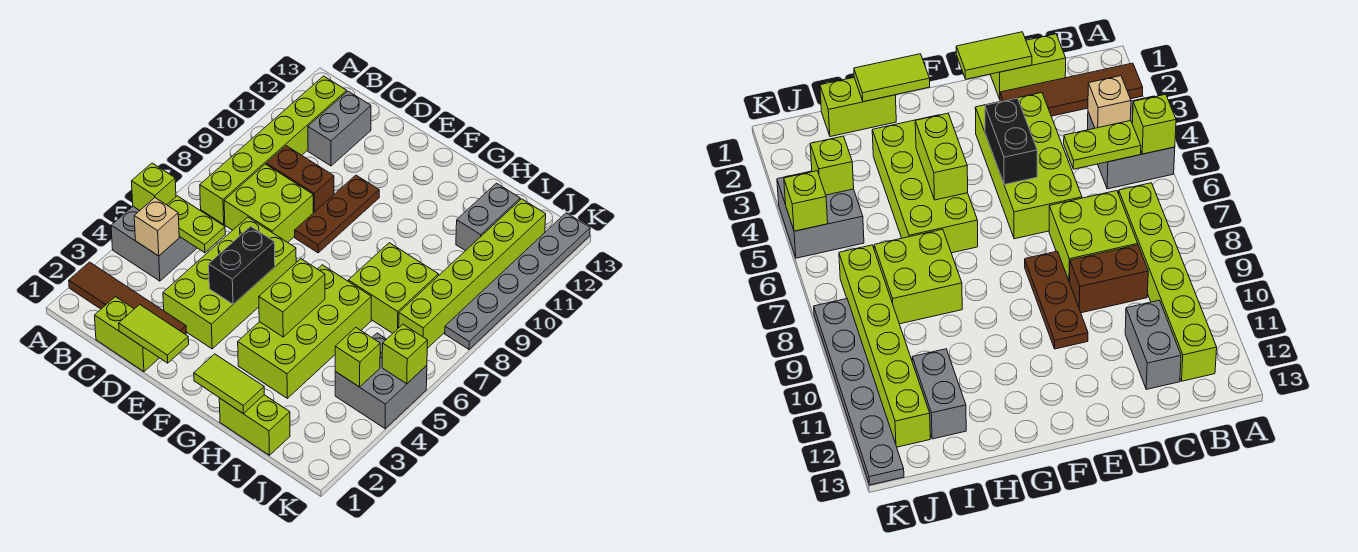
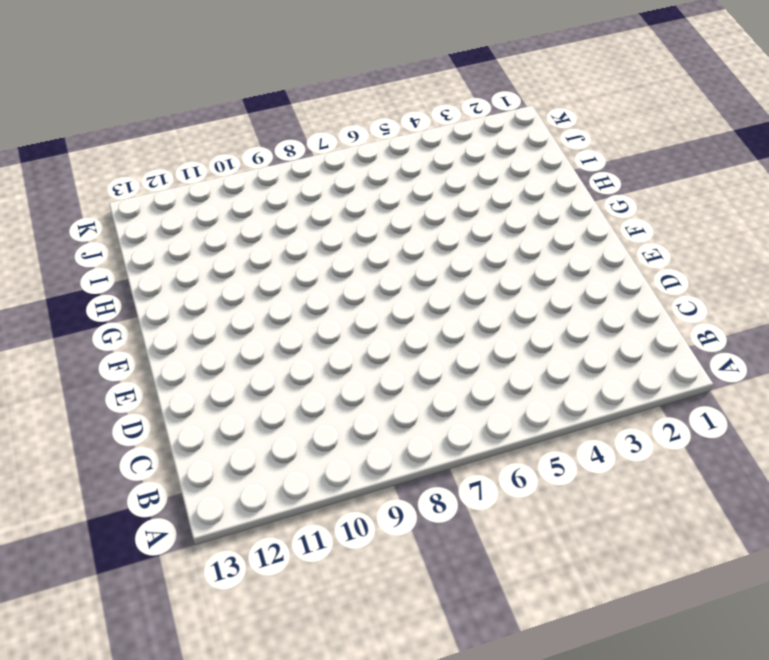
none -> brown tile A2:D2 level 1
none -> grey brick A4:B5 level 1
none -> lime brick B7:B12 level 1

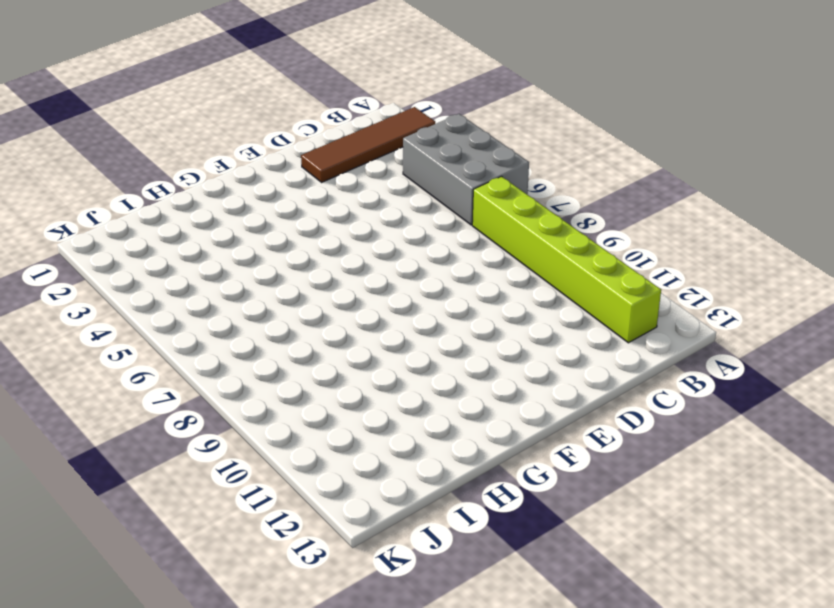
grey brick A4:B6 level 1 -> grey brick A4:B5 level 1
none -> lime brick C1:D1 level 1
none -> lime brick C7:D8 level 1
none -> brown brick C9:D9 level 1

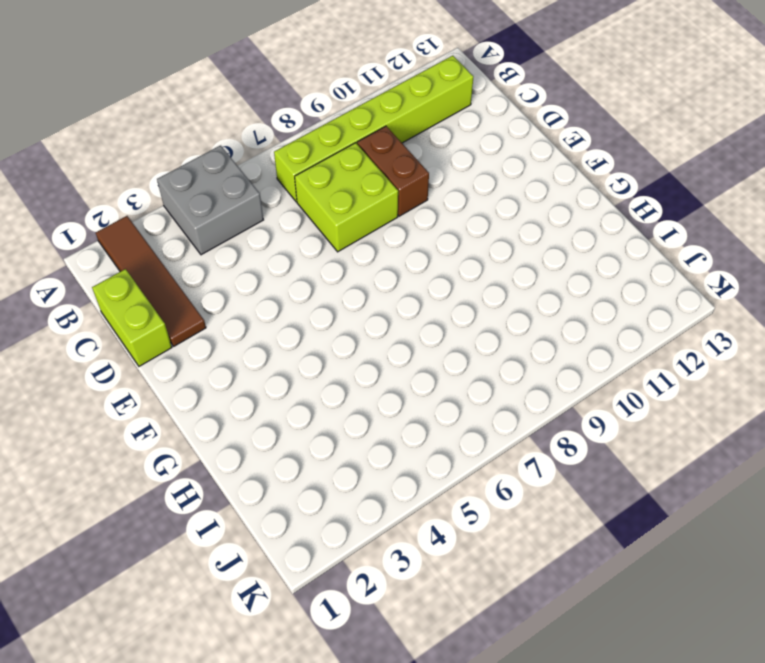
none -> grey brick C11:C12 level 1
none -> lime brick D3:E6 level 1
none -> brown plate E8:E10 level 1

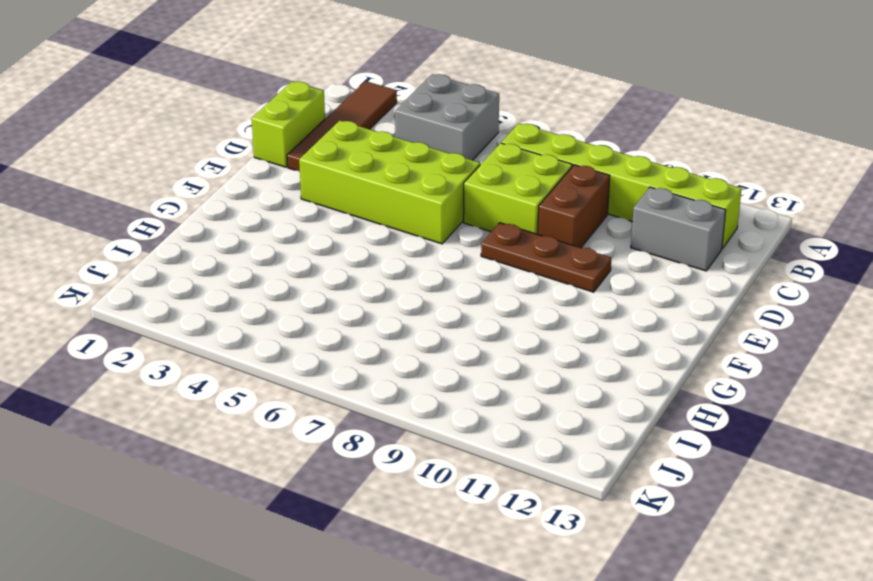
none -> lime brick G3:H6 level 1
none -> lime brick H1:I1 level 1
none -> lime brick H7:I8 level 1

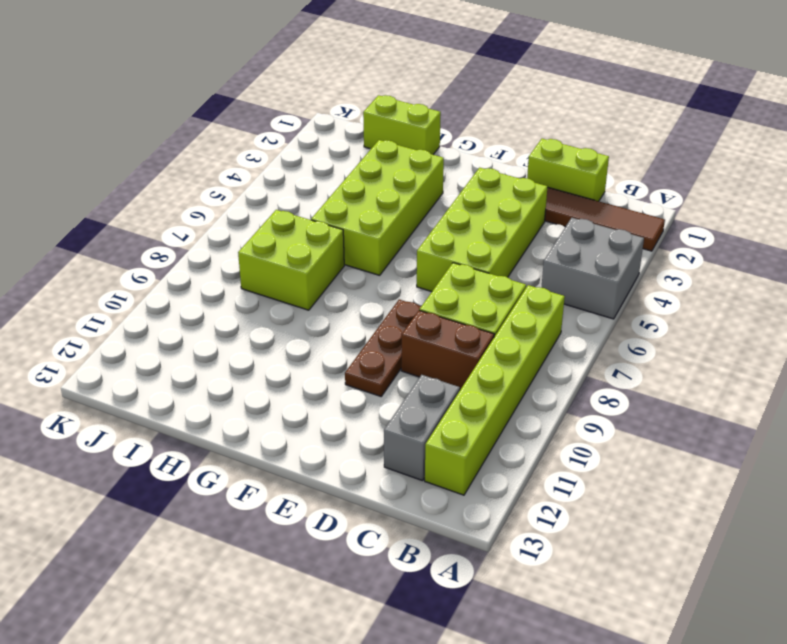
none -> grey brick I11:I12 level 1
none -> grey brick J4:K5 level 1
none -> lime brick J7:J12 level 1

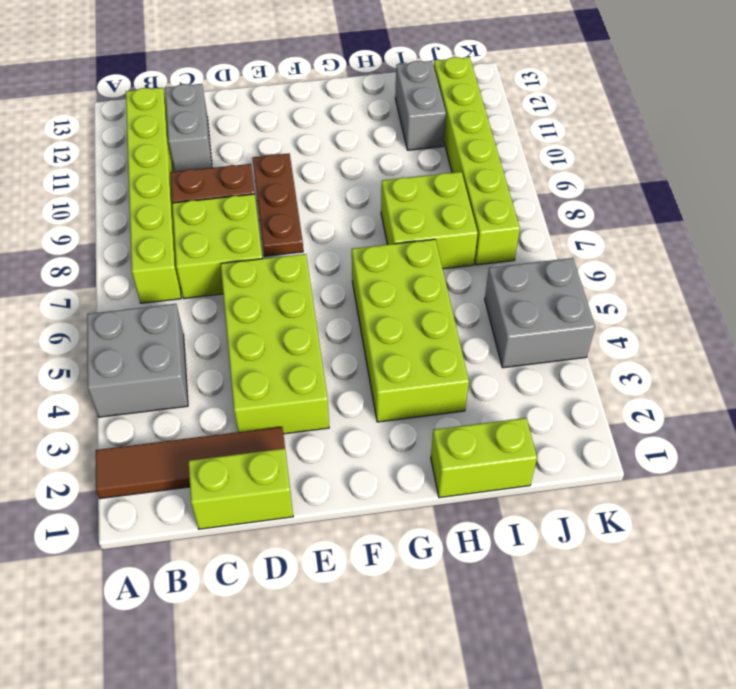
none -> grey plate K8:K13 level 1
none -> lime brick A5 level 2
none -> tan brick B4 level 2

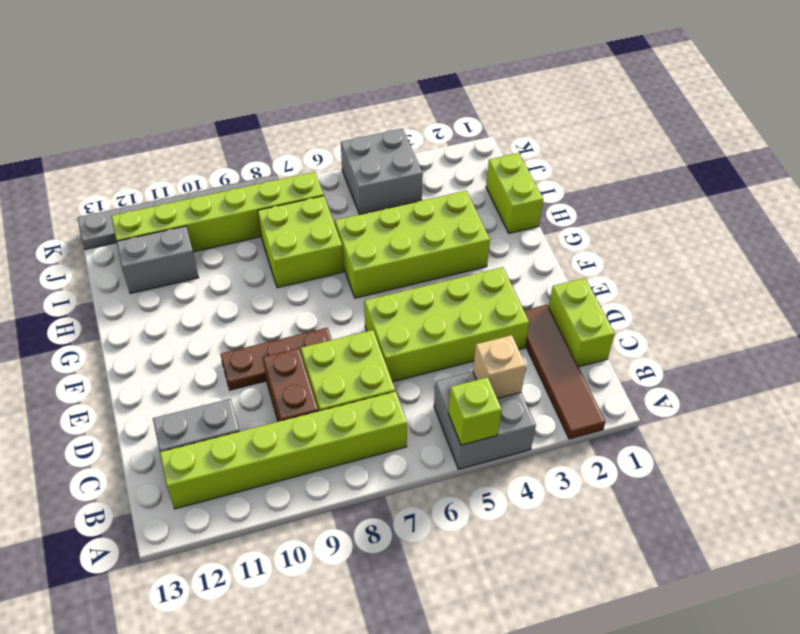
none -> lime plate B5:C5 level 2
none -> lime tile D1:E1 level 2
none -> black brick E4:E5 level 2

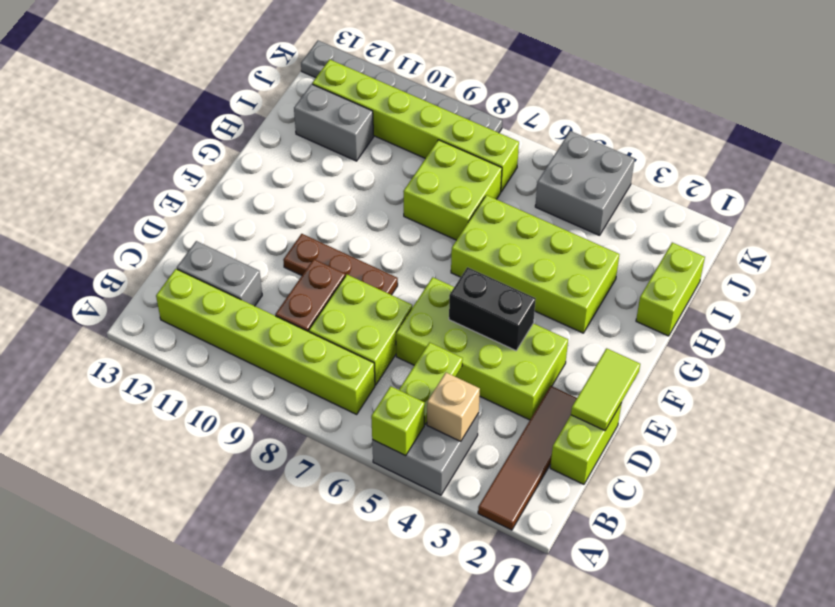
none -> lime tile G1:H1 level 2
none -> lime brick G4:G5 level 2
none -> lime brick J4 level 2

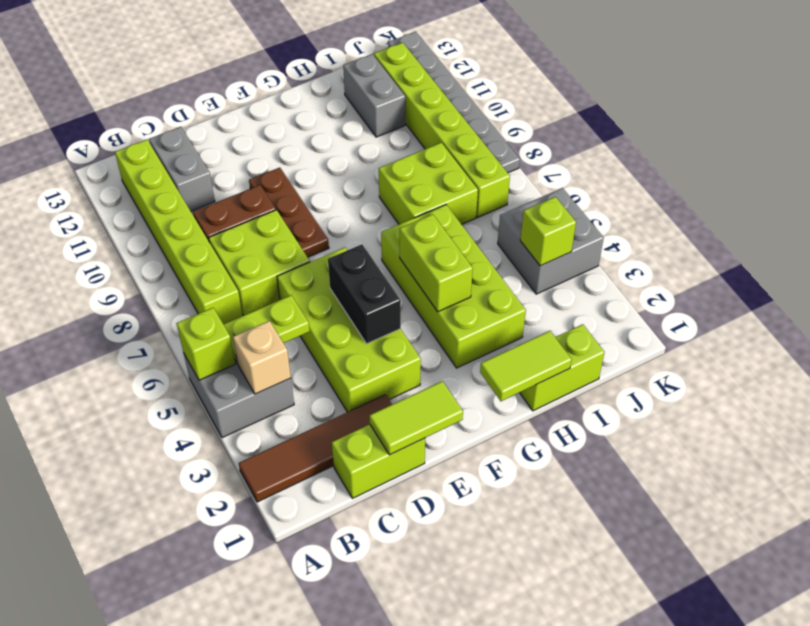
none -> lime brick K5 level 2

